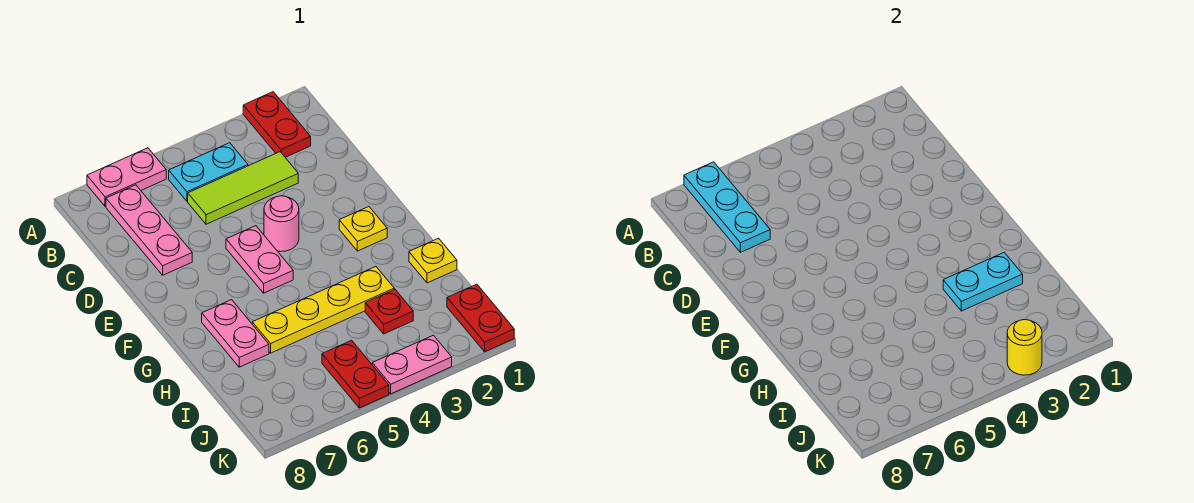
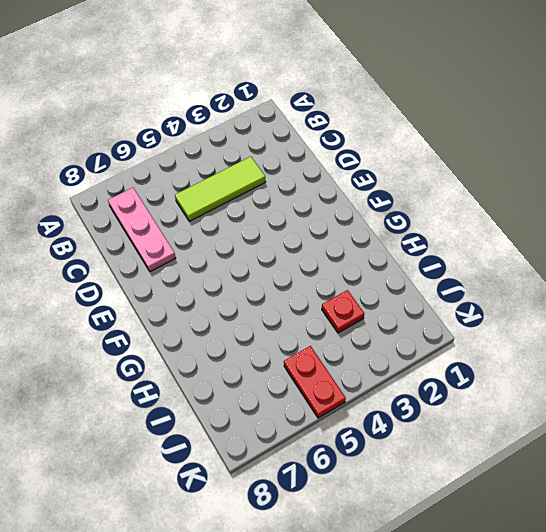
none -> red plate A2:B2 level 1
none -> pink plate A6:A7 level 1
none -> cyan plate B4:B5 level 1

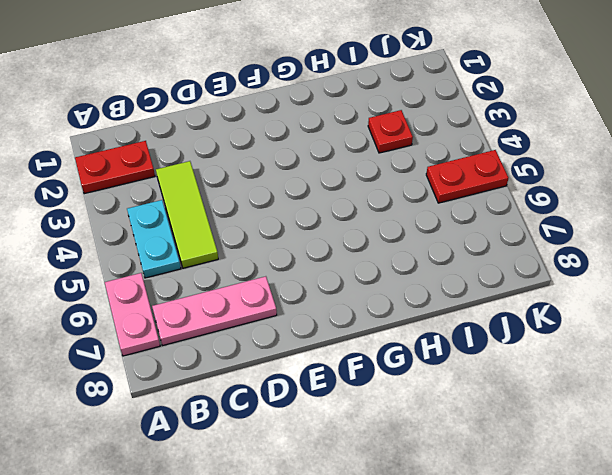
none -> pink round brick E4 level 1
none -> pink plate E5:F5 level 1
none -> yellow plate F2 level 1

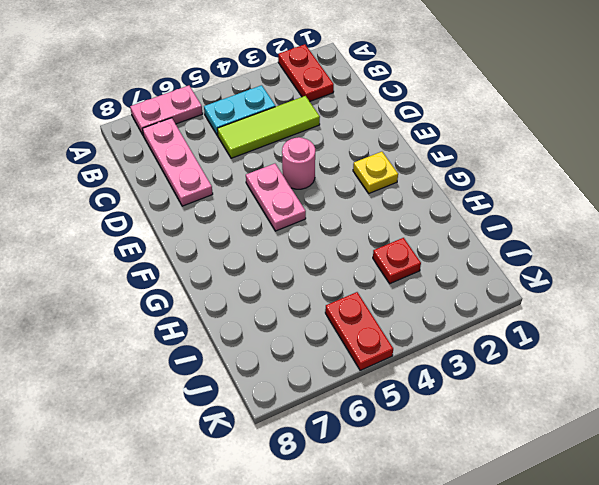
none -> pink plate G7:H7 level 1
none -> yellow plate H1 level 1
none -> yellow plate H3:H6 level 1

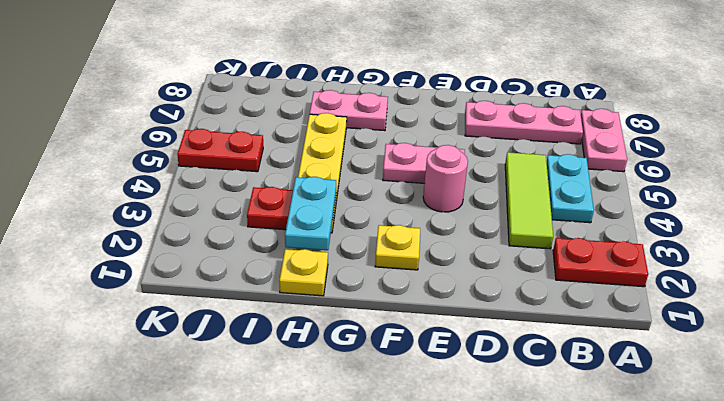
none -> red plate J1:K1 level 1
none -> pink plate K3:K4 level 1
none -> cyan plate A7:C7 level 2

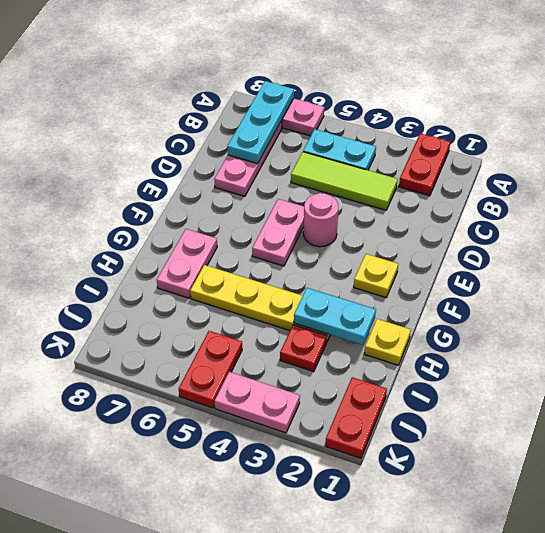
none -> yellow round brick K3 level 2

